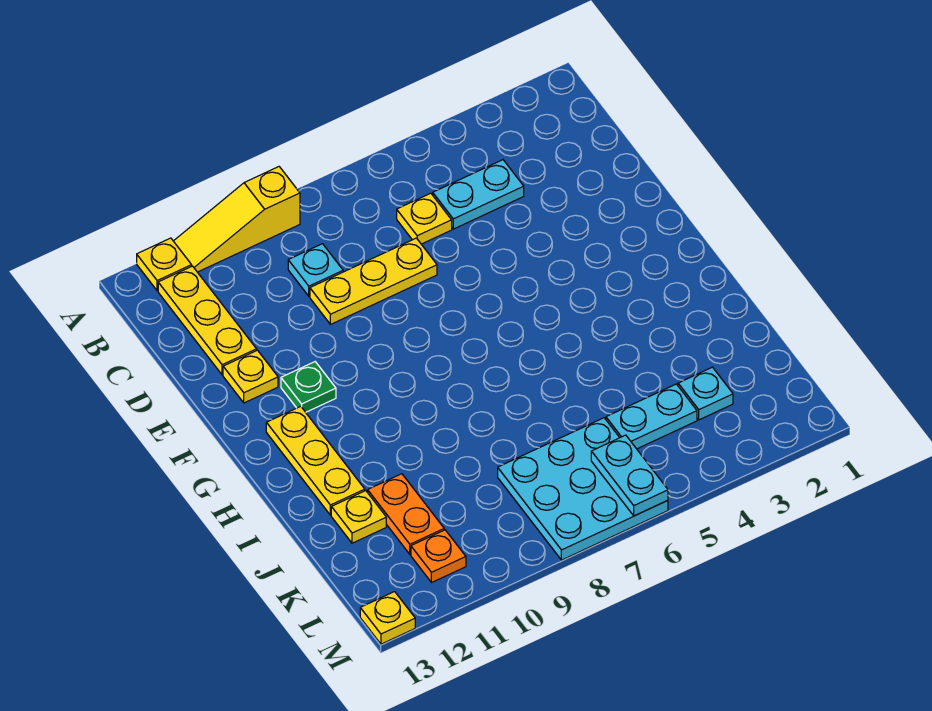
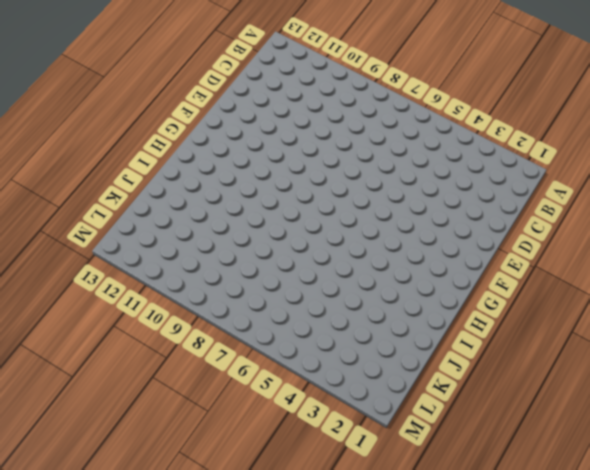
none -> yellow slope A9:A11 level 1 top 9
none -> yellow plate A12 level 1
none -> yellow plate B12:D12 level 1

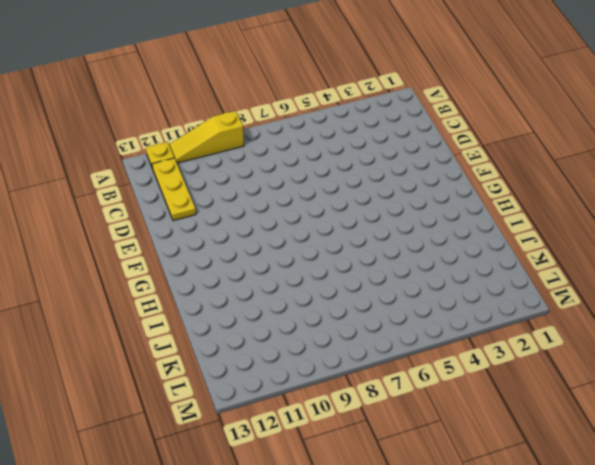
none -> cyan plate C4:C5 level 1
none -> yellow plate C6 level 1
none -> cyan plate C9 level 1

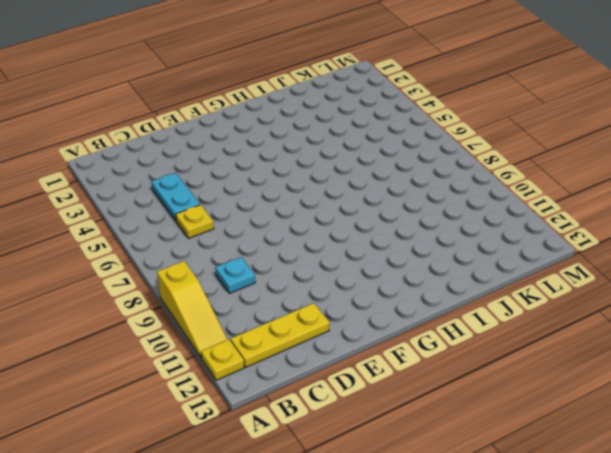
none -> yellow plate D7:D9 level 1
none -> yellow plate E12 level 1
none -> green plate F11 level 1

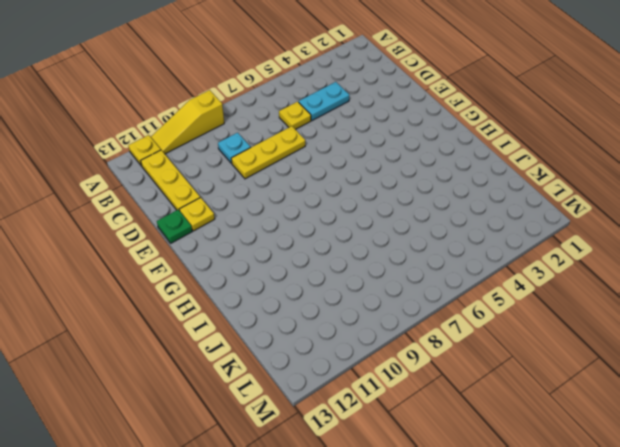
green plate E13 level 1 -> green plate F11 level 1
none -> yellow plate G12:I12 level 1
none -> orange plate J11:K11 level 1
none -> yellow plate J12 level 1

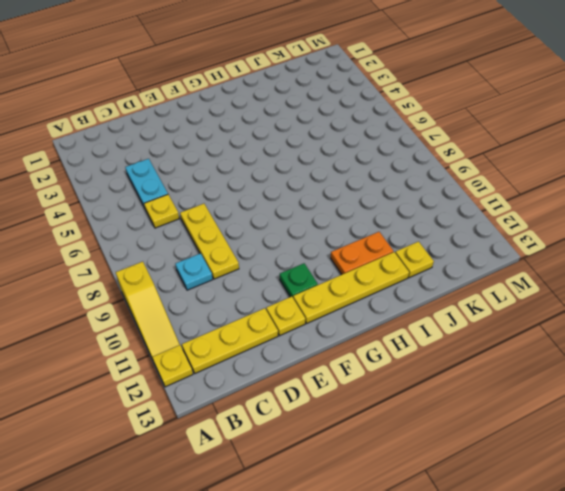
yellow plate F12:I12 level 1 -> yellow plate G12:I12 level 1
orange plate H11:I11 level 1 -> orange plate J11:K11 level 1
none -> cyan plate K3 level 1
none -> cyan plate K4:K5 level 1
none -> cyan plate K6:M8 level 1

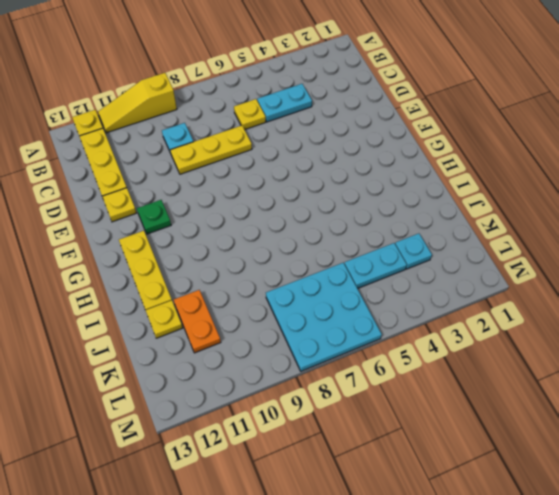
none -> orange plate L11 level 1
none -> yellow plate M13 level 1
none -> cyan plate L6:M6 level 2

